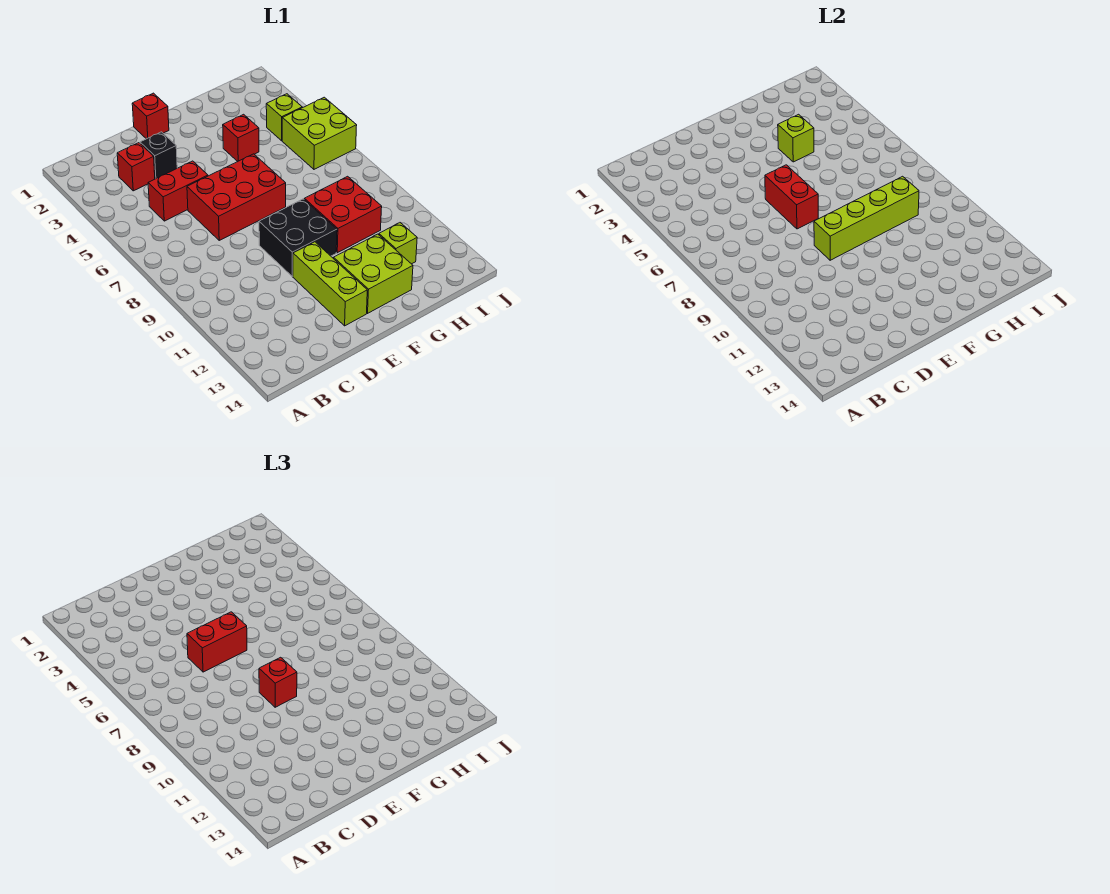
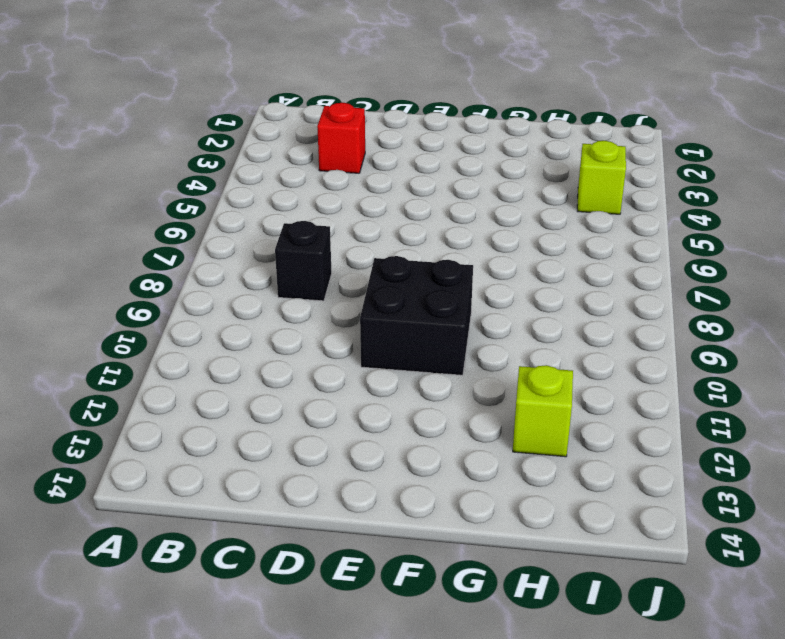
black brick C8 level 1 -> black brick D3 level 1
none -> red brick C5:D5 level 1
none -> red brick D6:F7 level 1
none -> red brick E1 level 1

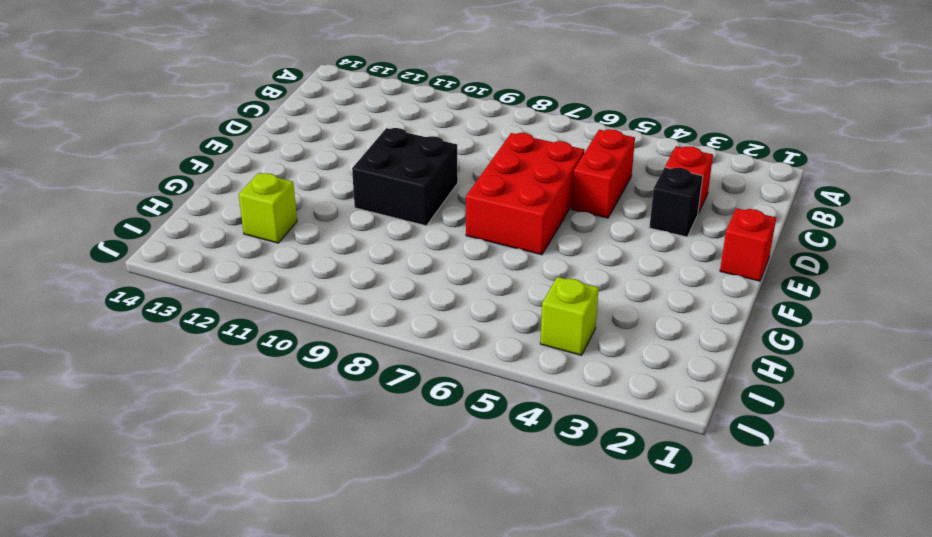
none -> lime brick E11:E13 level 1
none -> lime brick F12:G13 level 1
none -> red brick G4 level 1

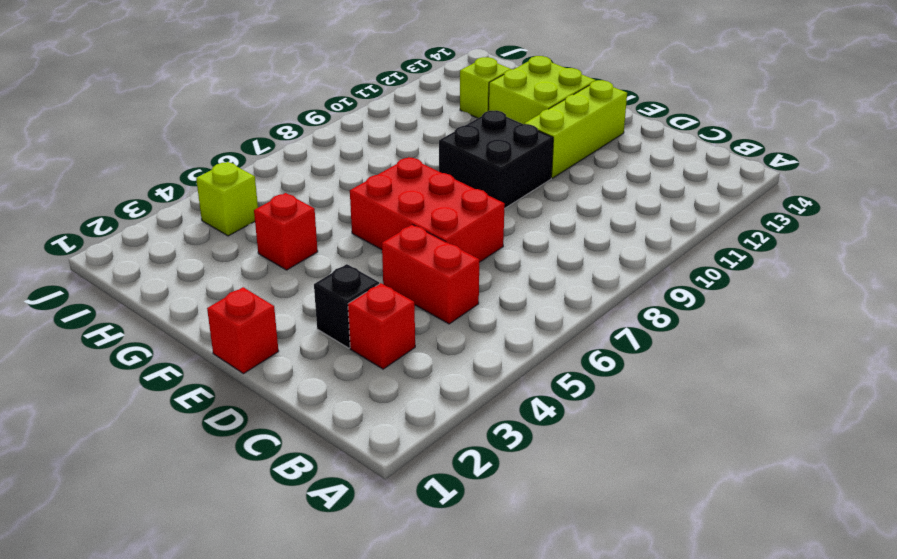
none -> red brick G9:H10 level 1
none -> lime brick I5:J6 level 1
none -> red brick E6:E7 level 2

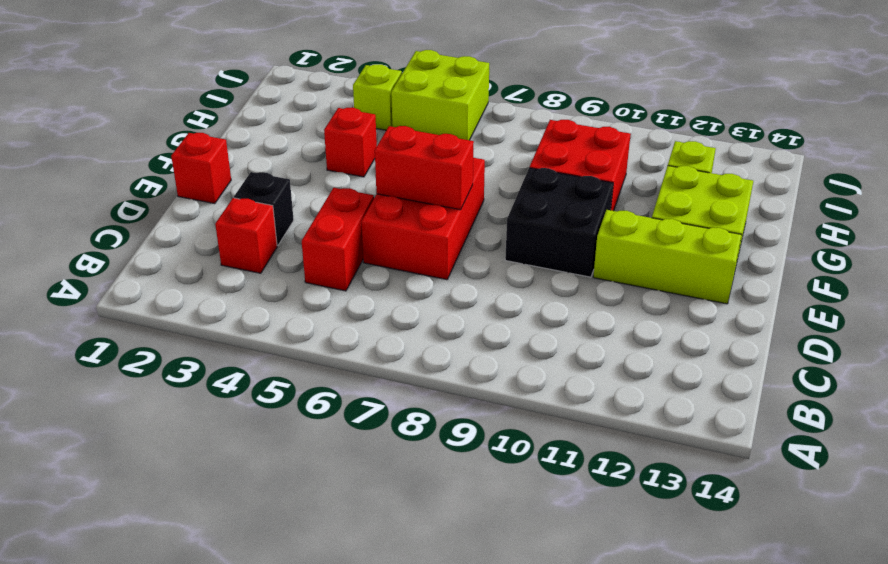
none -> lime brick E9:H9 level 2
none -> lime brick G4 level 2
none -> red brick D6:E6 level 3

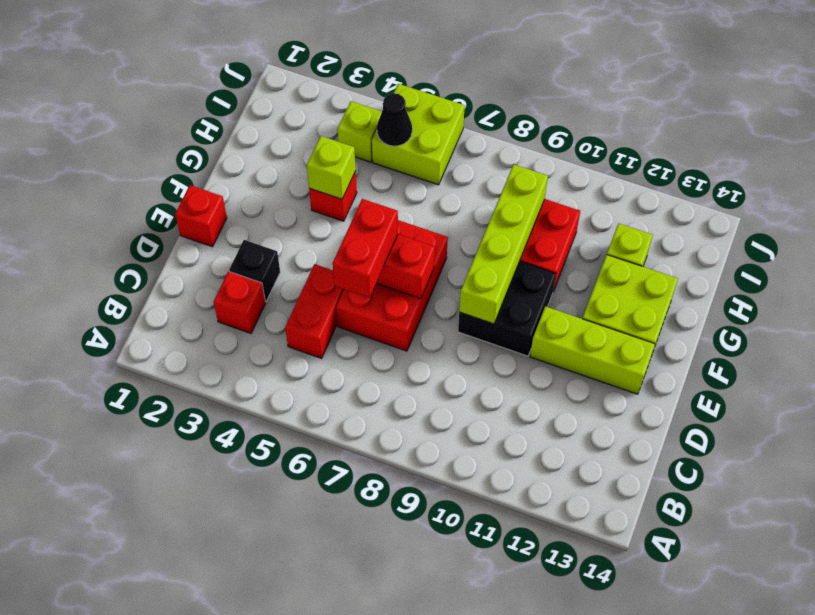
black cone I5 level 2 -> none
none -> red brick E9 level 3

